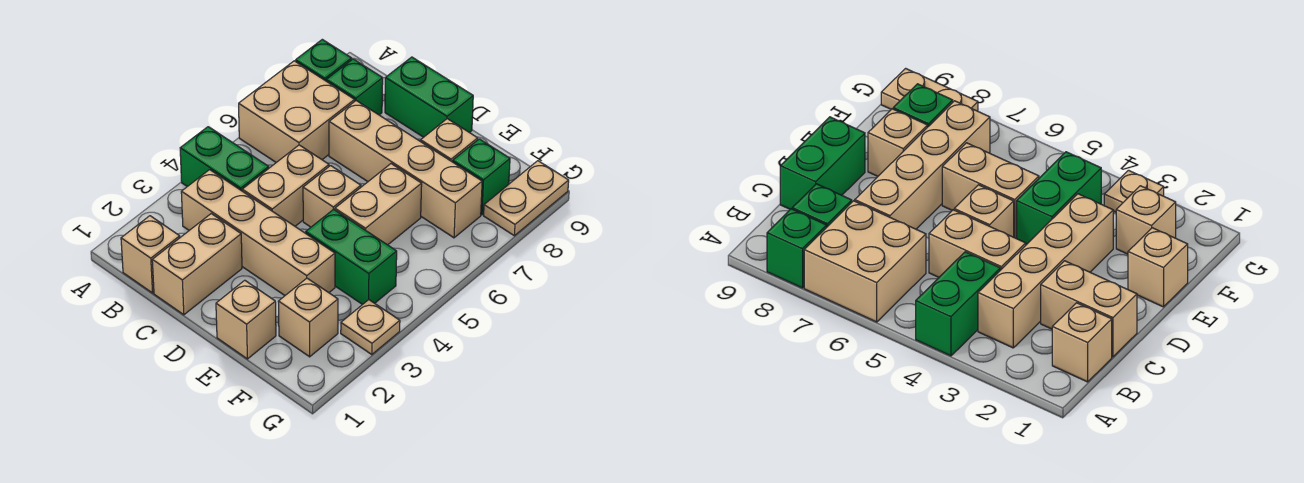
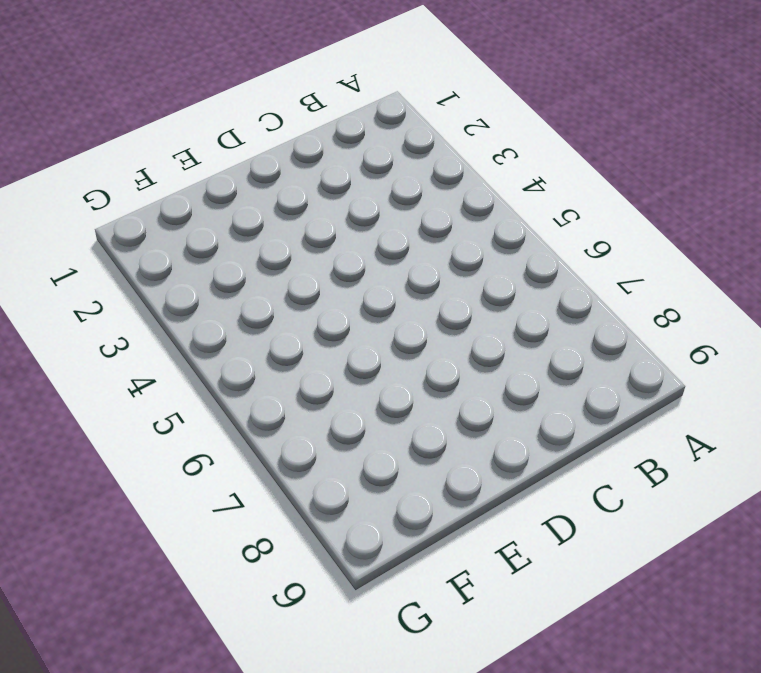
none -> green brick A4:B4 level 1
none -> tan brick A6:B7 level 1
none -> green brick A8 level 1

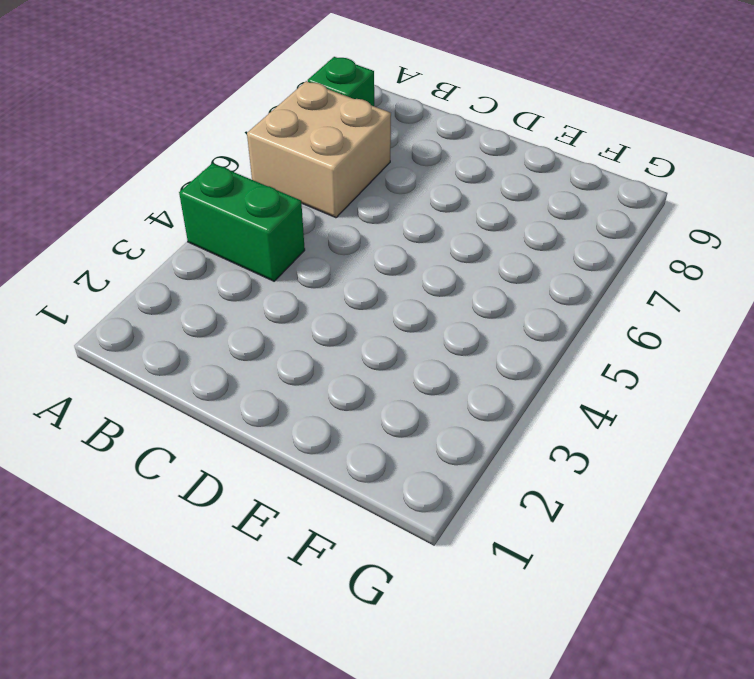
none -> tan brick B1 level 1
none -> tan brick B3:E3 level 1
none -> green brick B8 level 1

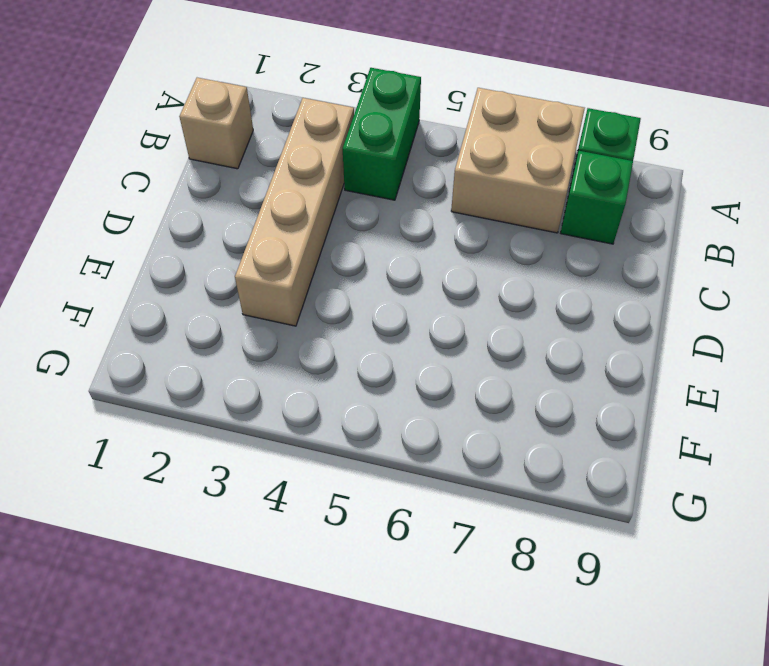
none -> tan brick C1:C2 level 1
none -> tan brick C4:C5 level 1
none -> tan brick C7:F7 level 1

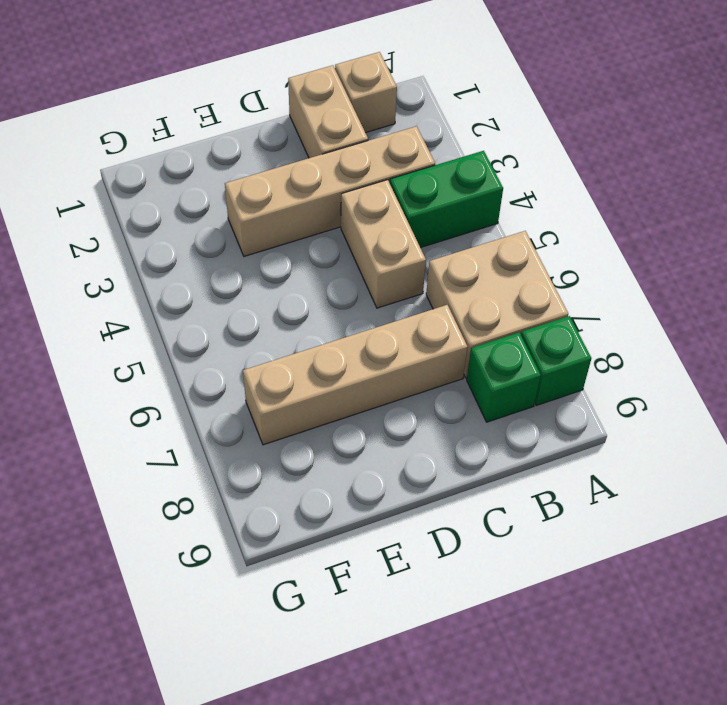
none -> green brick C9:D9 level 1
none -> tan brick D5 level 1
none -> tan brick E1 level 1

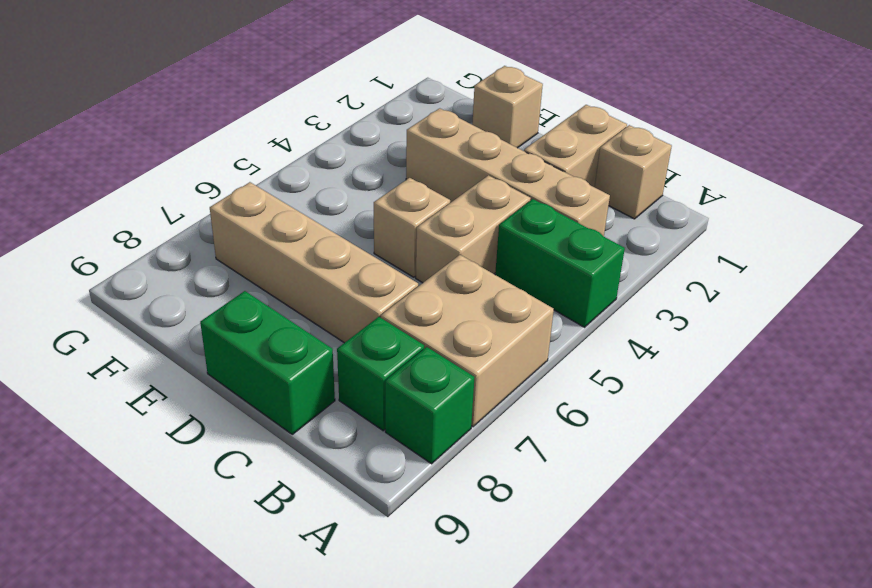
none -> green brick E4:F4 level 1
none -> tan brick E5:E6 level 1
none -> tan brick E8 level 1

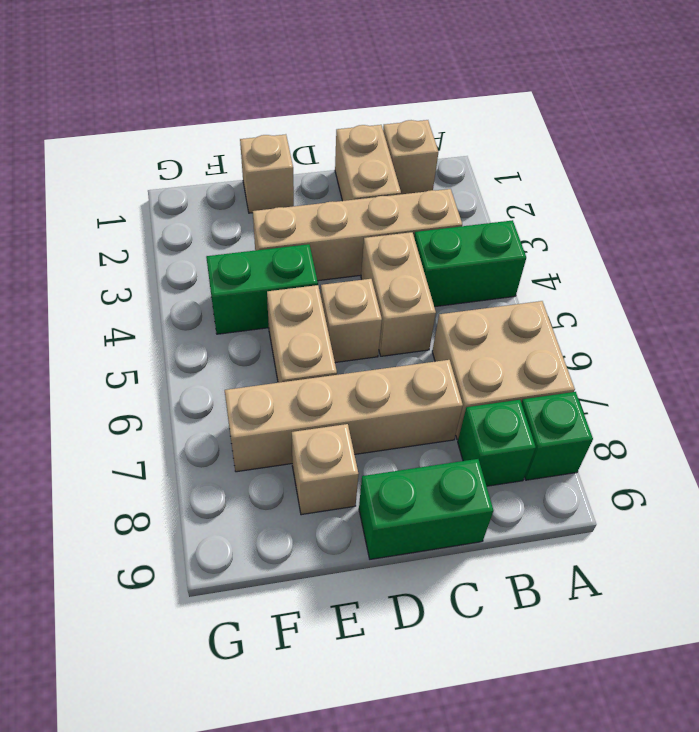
none -> tan brick F2 level 1
none -> green brick F8 level 1
none -> tan plate G3 level 1

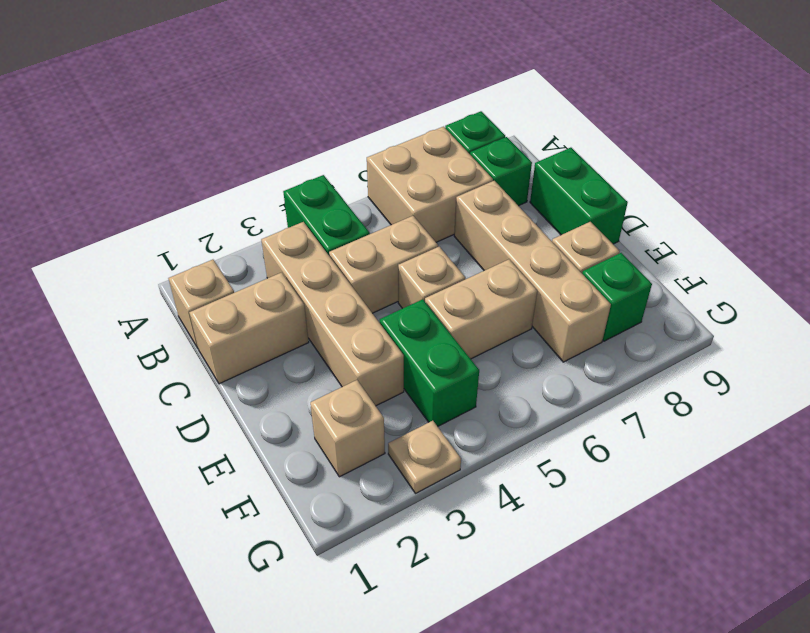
none -> tan brick E1 level 1
none -> tan plate G8:G9 level 1

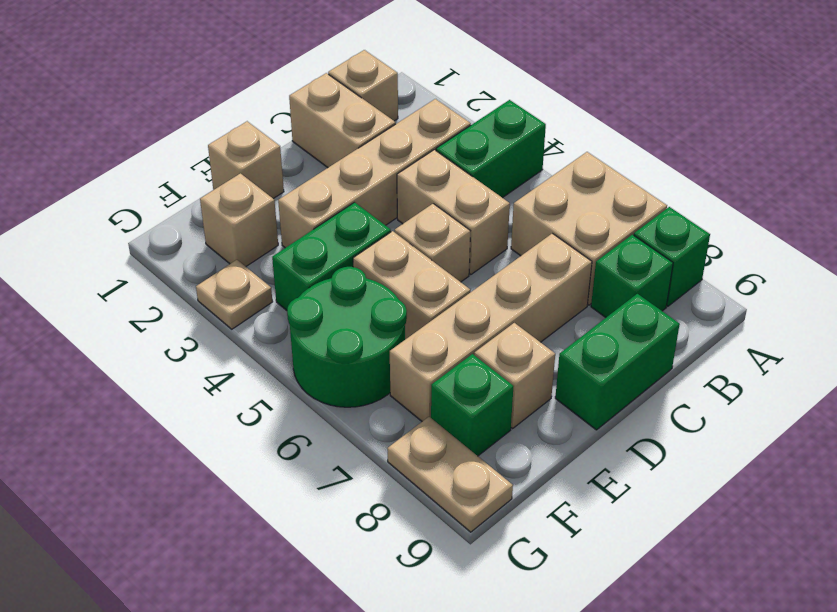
green round brick F5:G6 level 1 -> none

